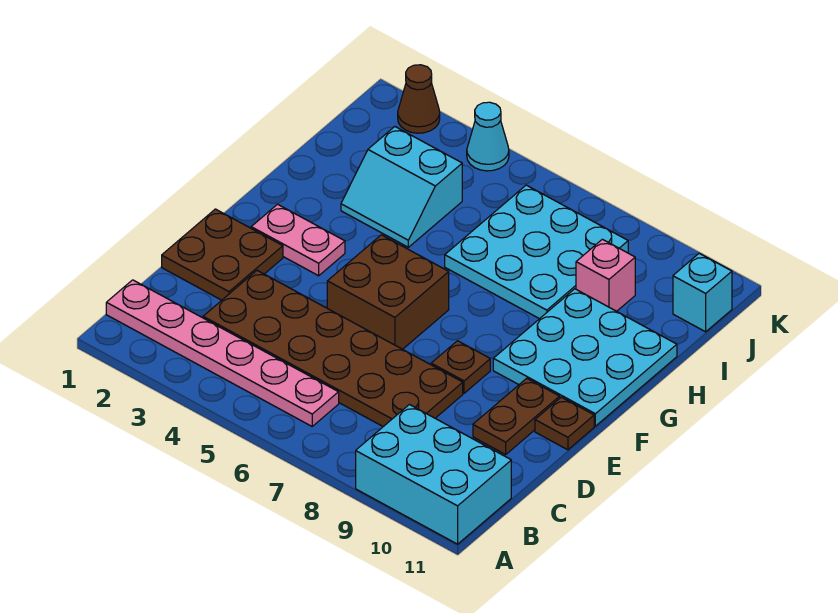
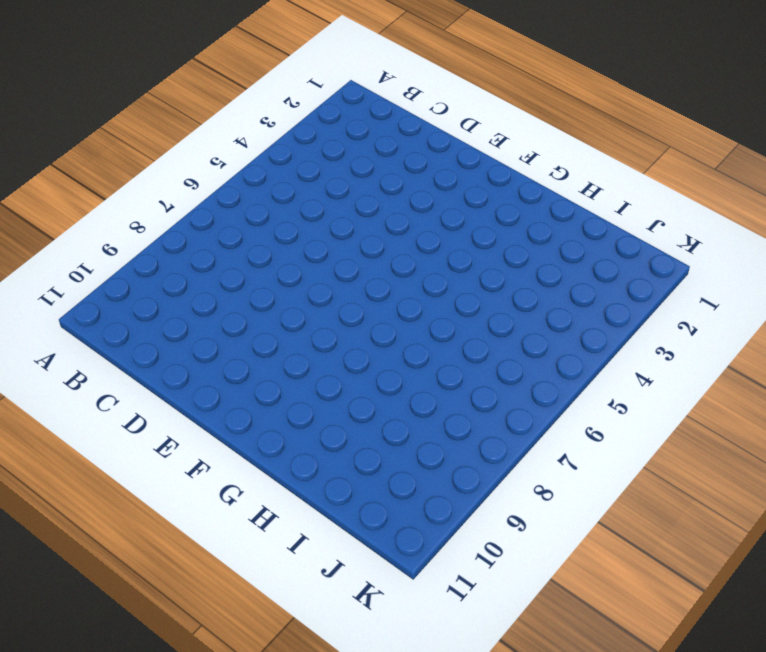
none -> cyan brick A9:B11 level 1
none -> pink plate B1:B6 level 1
none -> brown plate C3:D8 level 1

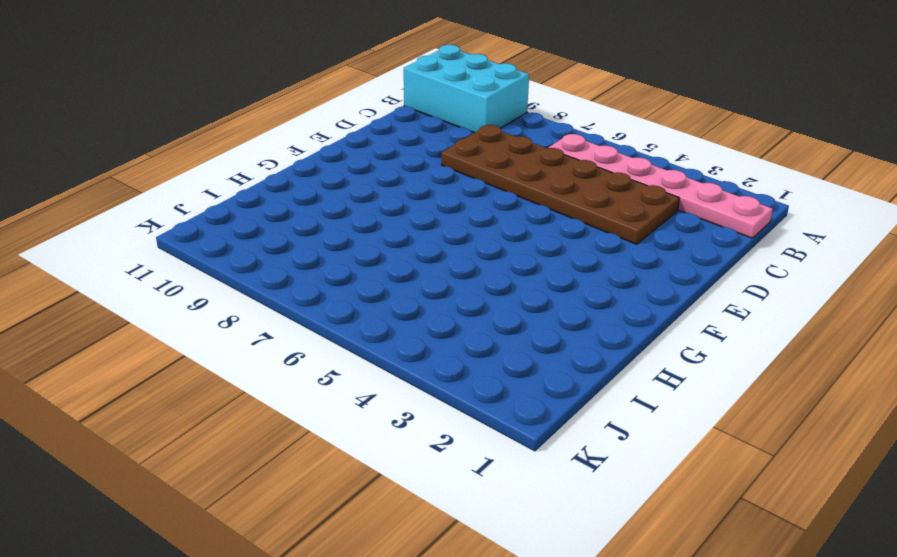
none -> brown plate D1:E2 level 1
none -> brown plate D10:E10 level 1
none -> brown brick E5:F6 level 1

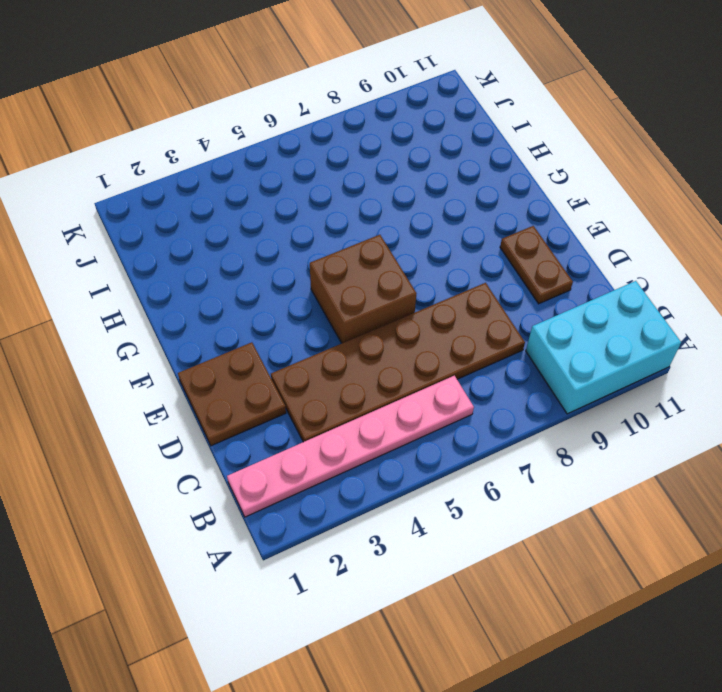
none -> brown plate E8 level 1
none -> brown plate E11 level 1
none -> pink plate F2:F3 level 1

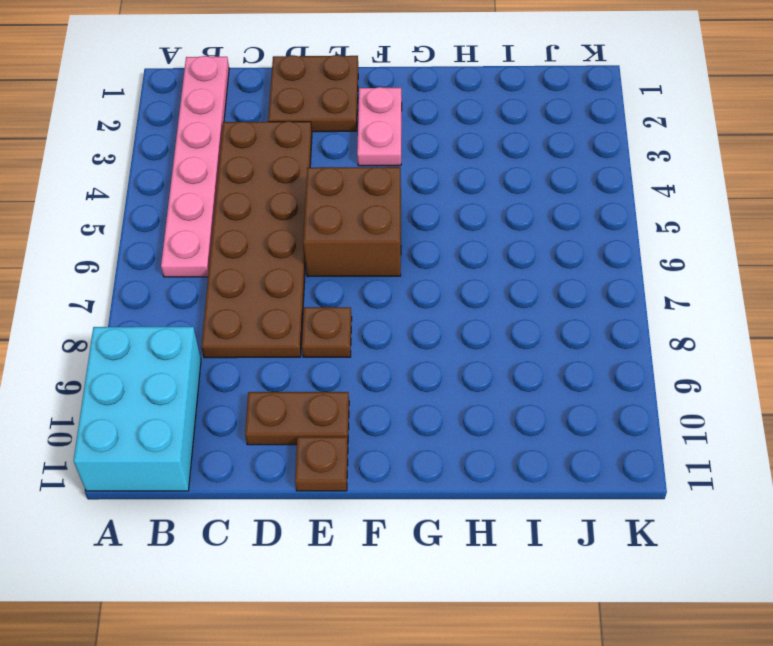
none -> cyan plate F9:H11 level 1
none -> cyan slope H3:I4 level 1 top I
none -> cyan plate H6:J8 level 1

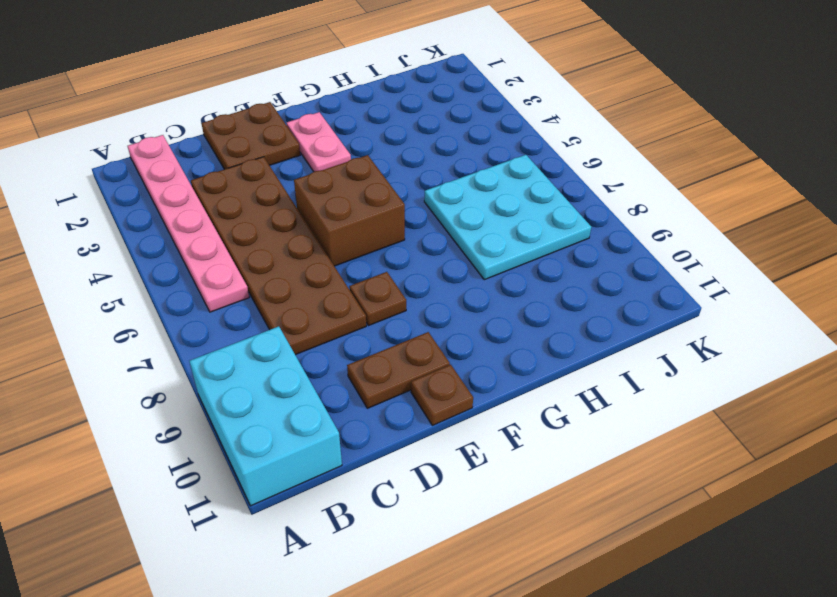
none -> cyan plate F9:H11 level 1
none -> cyan slope H3:I4 level 1 top I
none -> pink brick I9 level 1

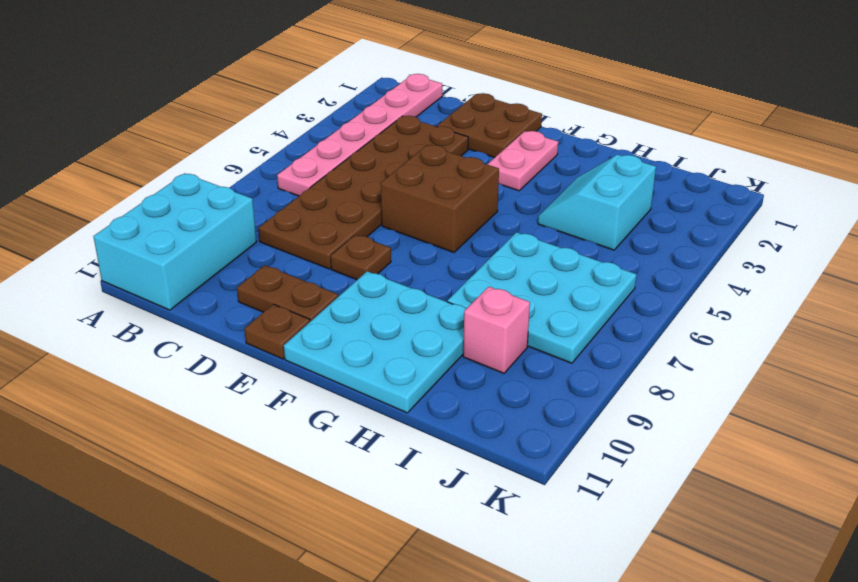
none -> cyan brick J11 level 1
none -> brown cone K2 level 1
none -> cyan cone K4 level 1

